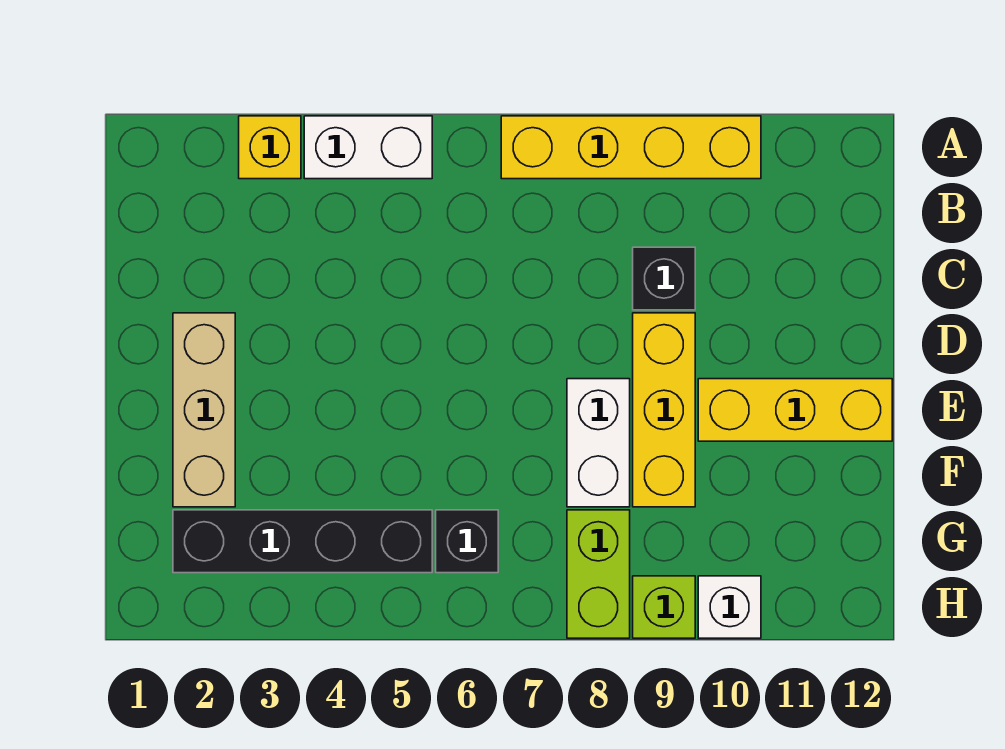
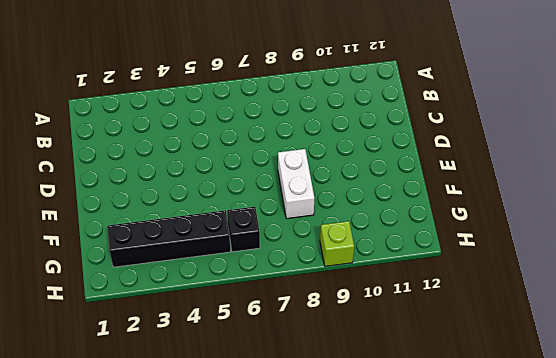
none -> yellow brick A3 level 1
none -> white brick A4:A5 level 1
none -> yellow brick A7:A10 level 1

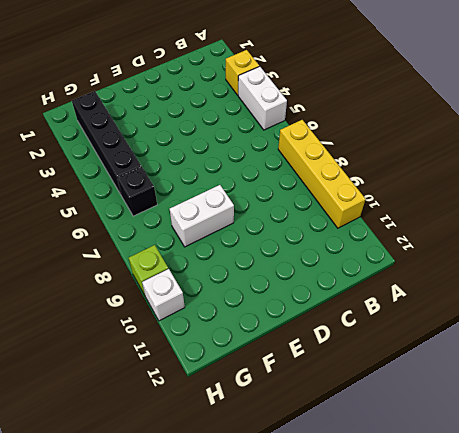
none -> black brick C9 level 1
none -> tan brick D2:F2 level 1
none -> yellow brick D9:F9 level 1

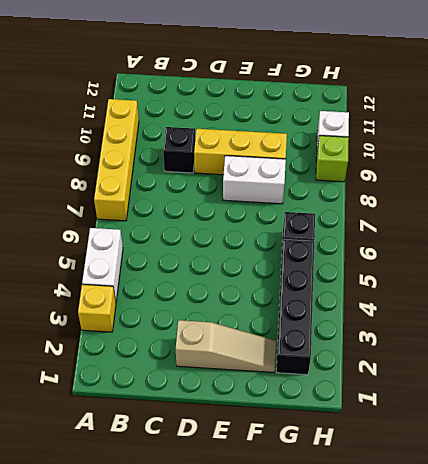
tan slope D2:F2 level 1 top D -> tan brick D2:F2 level 1
none -> yellow brick E10:E12 level 1
none -> lime brick G8:H8 level 1

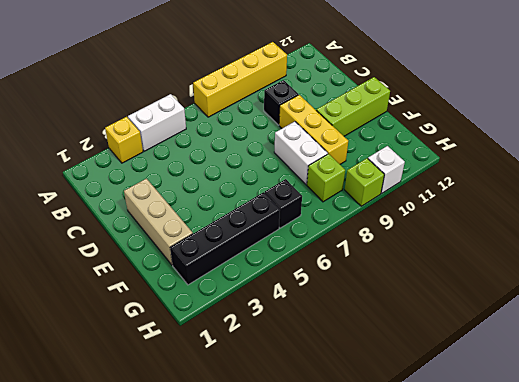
lime brick E10:E12 level 1 -> yellow brick E10:E12 level 1
lime brick G8 level 1 -> lime brick G8:H8 level 1

